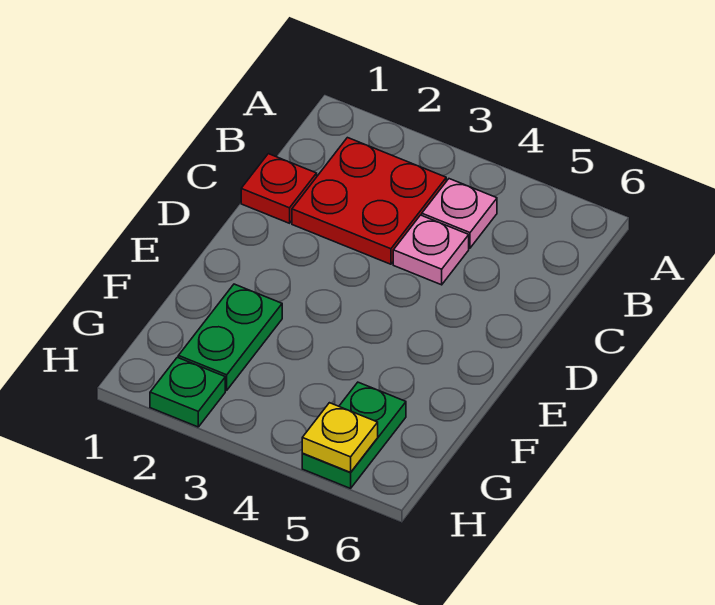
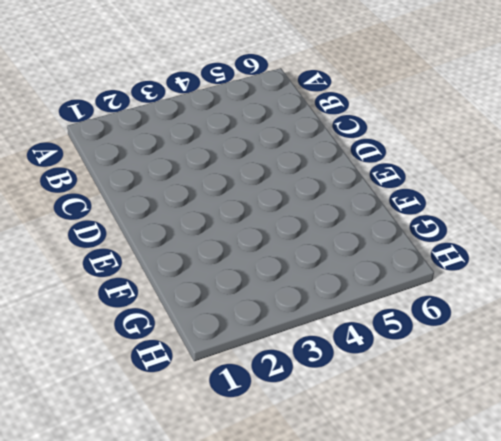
none -> red plate B2:C3 level 1
none -> pink plate B4 level 1

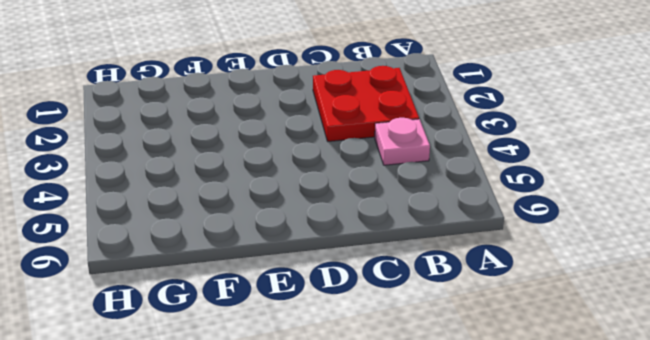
none -> red plate C1 level 1
none -> pink plate C4 level 1

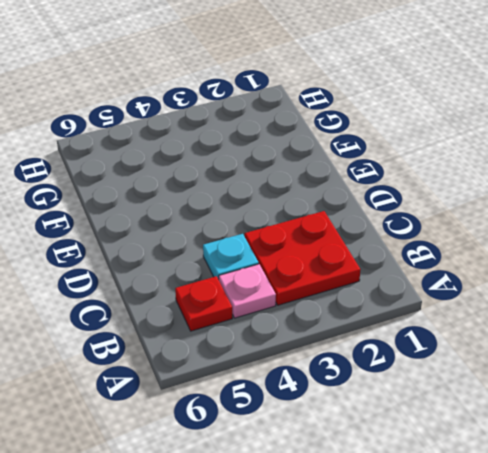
red plate B5 level 1 -> red plate C1 level 1
cyan plate C4 level 1 -> pink plate C4 level 1
none -> green plate F2:G2 level 1
none -> green plate G5:H5 level 1

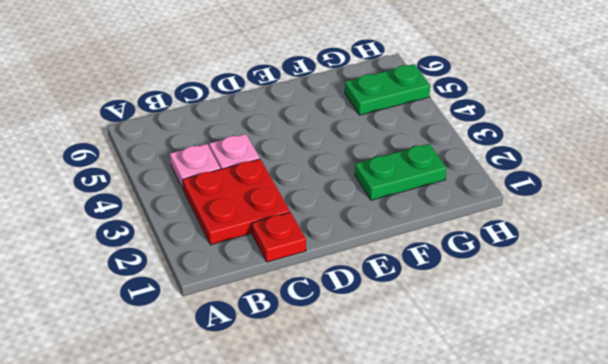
none -> green plate H2 level 1
none -> yellow plate H5 level 2

